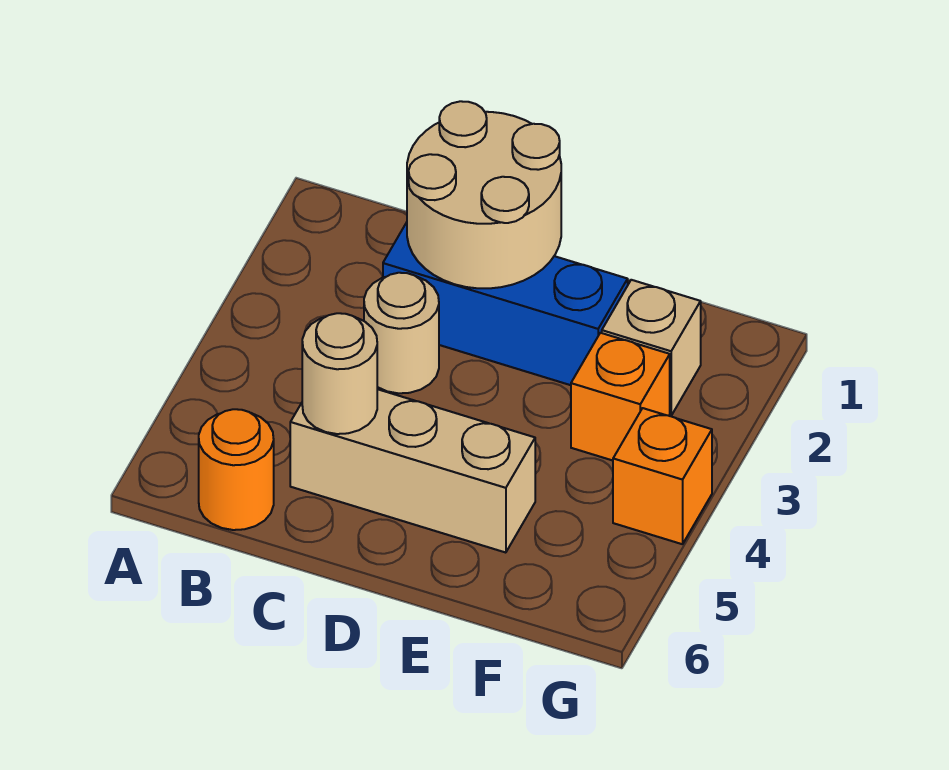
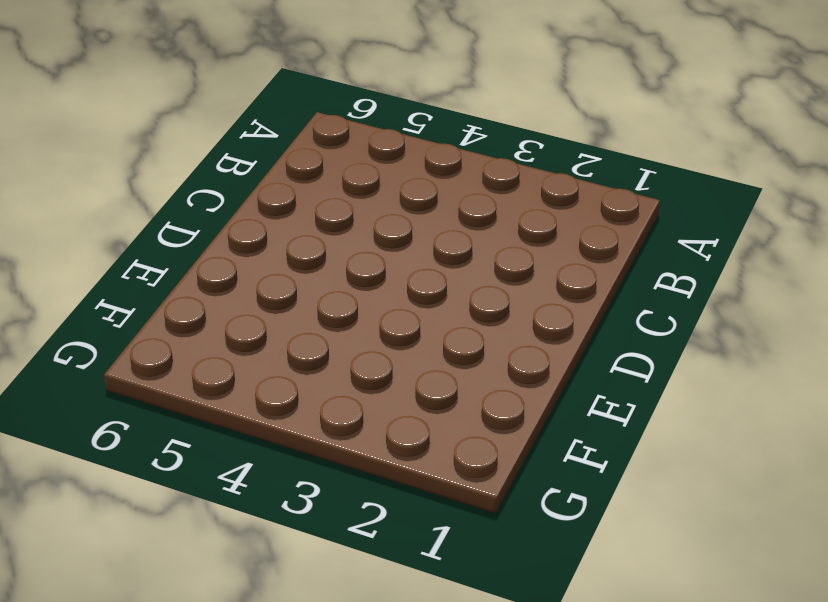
none -> orange round brick B6 level 1
none -> blue brick C2:E2 level 1

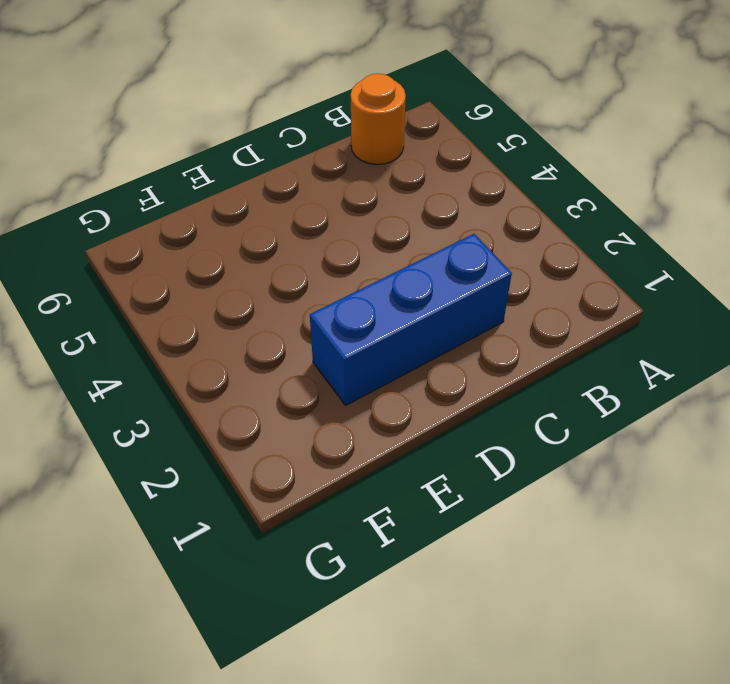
none -> tan round brick C3 level 1
none -> tan brick C5:E5 level 1

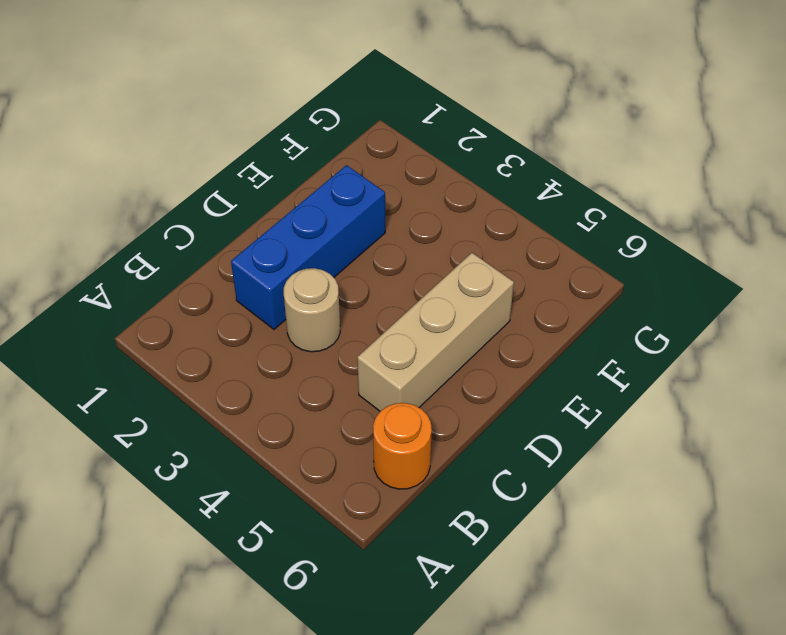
none -> tan brick F2 level 1
none -> orange brick F3 level 1

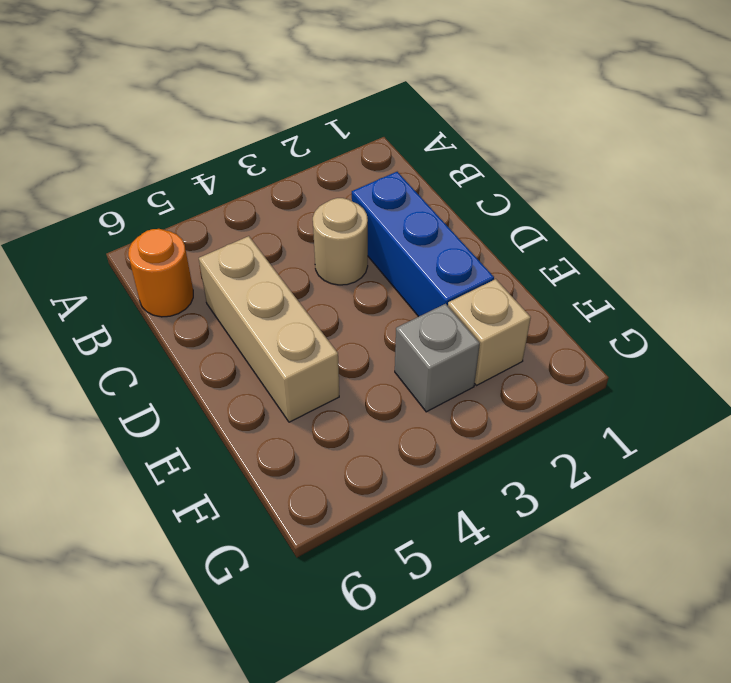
grey brick F3 level 1 -> orange brick F3 level 1
none -> orange brick G4 level 1
none -> tan round brick C1:D2 level 2

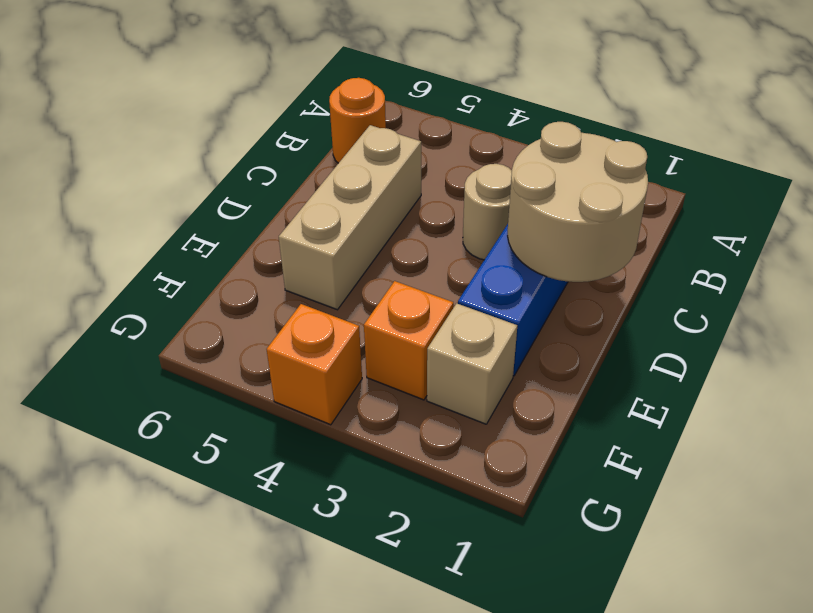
none -> tan round brick C5 level 2

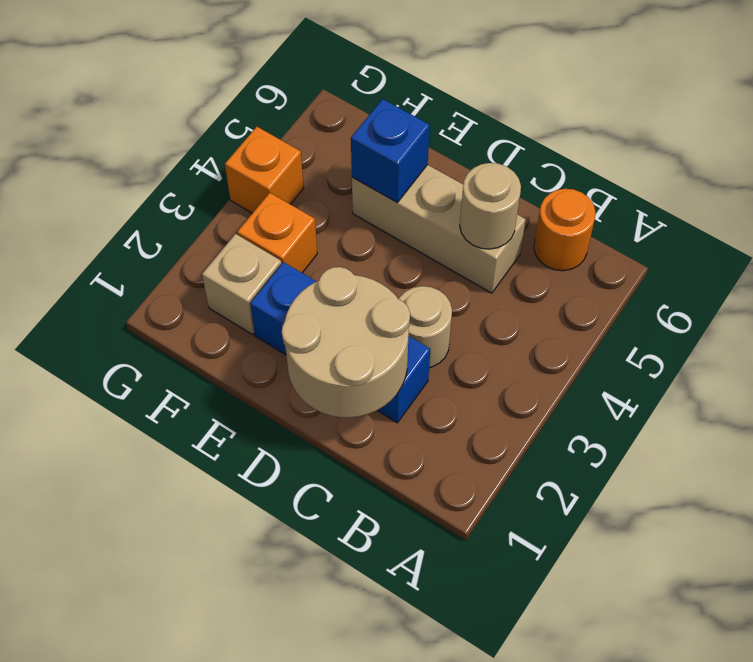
blue brick E5 level 2 -> none

